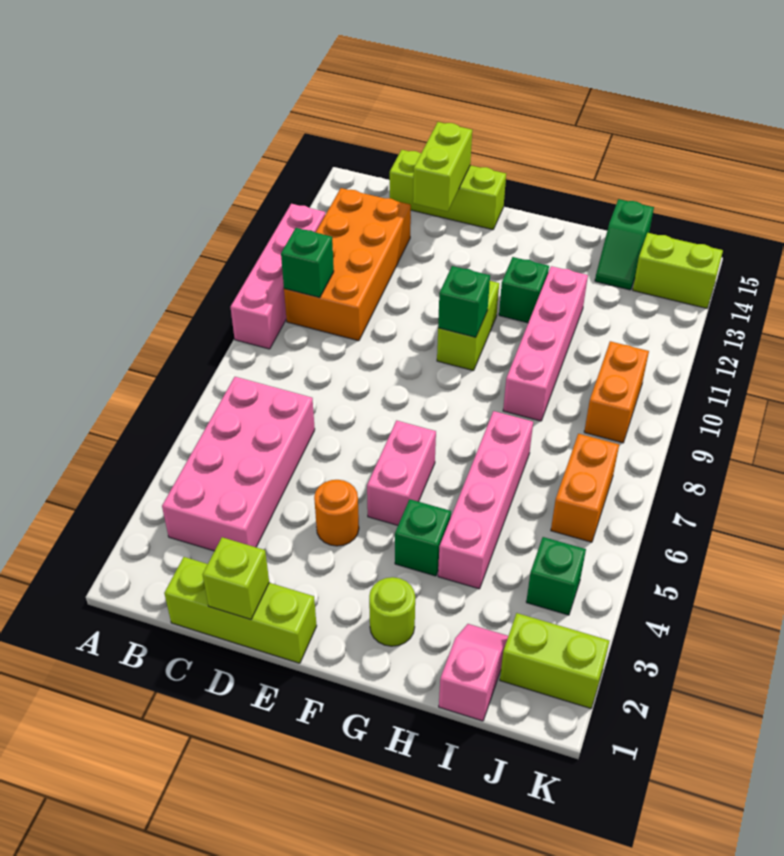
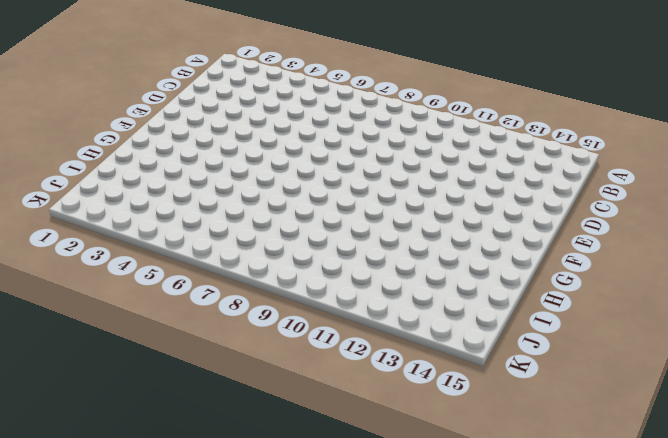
none -> pink brick A9:A12 level 1
none -> pink brick B3:C6 level 1
none -> orange brick B10:C13 level 1

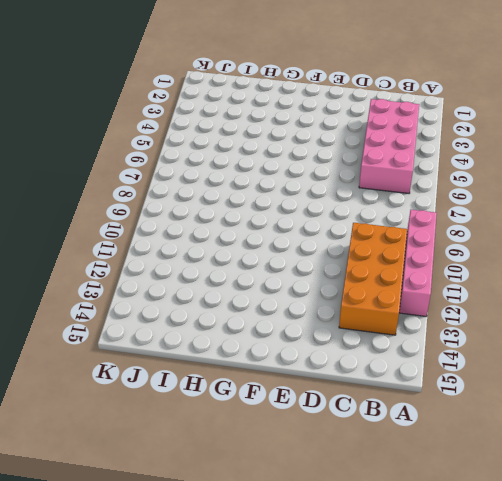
none -> lime brick C1:E1 level 1
none -> lime brick C15:E15 level 1
none -> orange round brick E4 level 1

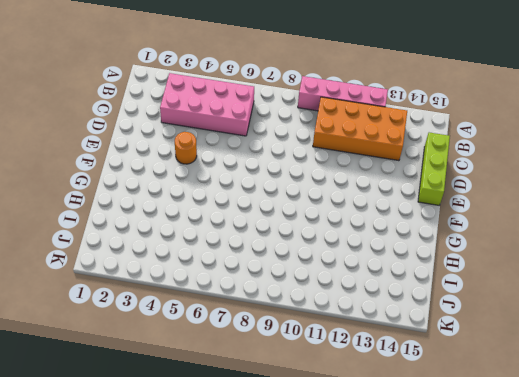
none -> lime brick C1:E1 level 1
none -> pink brick F5:F6 level 1
none -> lime brick F10:F11 level 1

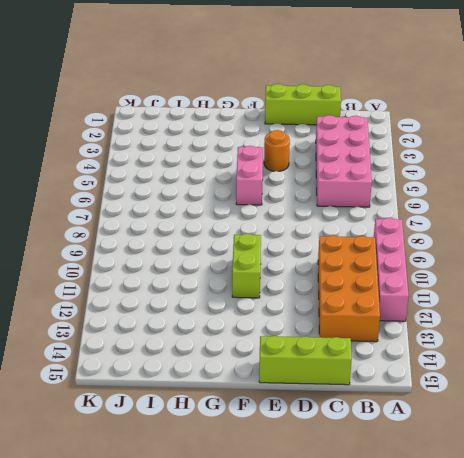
none -> lime round brick G2 level 1
none -> green brick G4 level 1
none -> green brick G12 level 1

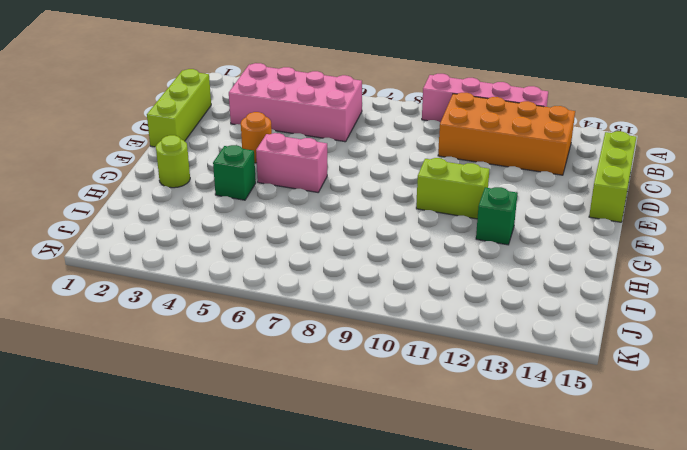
none -> pink brick H4:H7 level 1
none -> pink brick H9:H12 level 1
none -> pink slope I1:I2 level 1 top 1

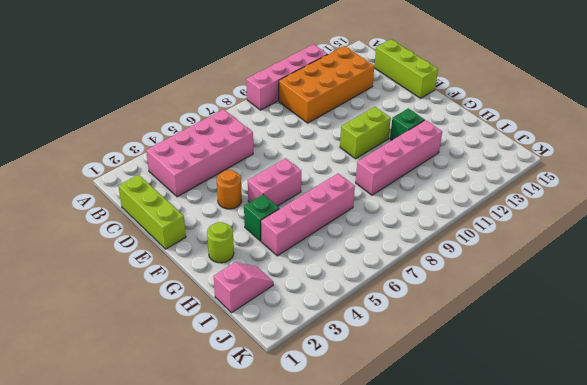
none -> green slope I14:I15 level 1 top 15
none -> lime brick J2:K2 level 1
none -> green brick J4 level 1

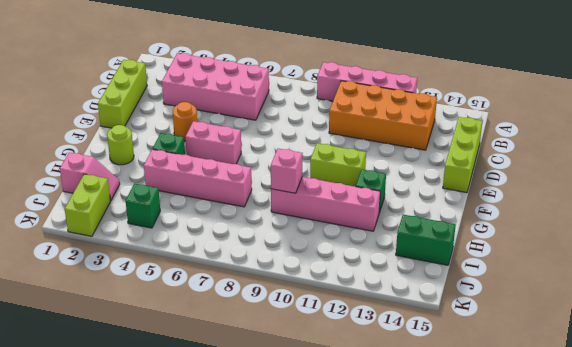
pink brick H9 level 2 -> none
green brick I14:I15 level 1 -> green slope I14:I15 level 1 top 15
none -> orange brick J6:J7 level 1
none -> orange brick J9:J10 level 1
none -> lime brick J14:K14 level 1

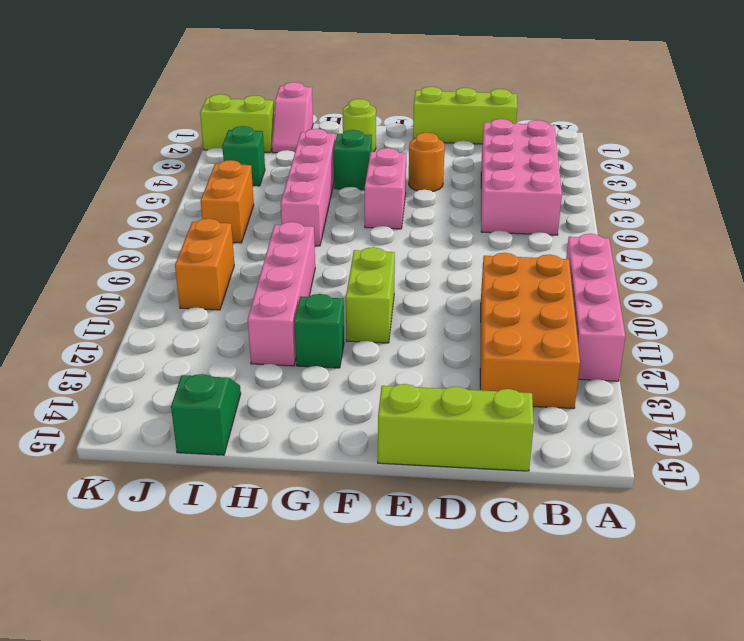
none -> lime brick J14:K14 level 1
none -> green brick B10 level 2
none -> lime brick D1 level 2

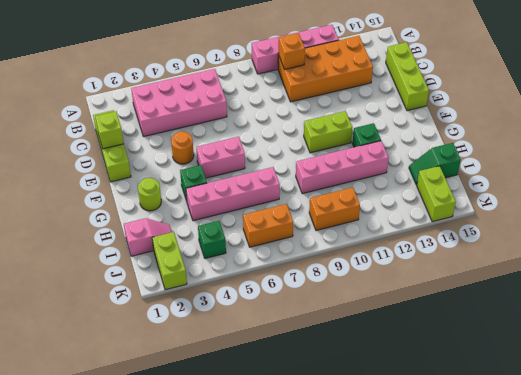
orange brick B10 level 2 -> green brick B10 level 2
none -> lime brick D14:D15 level 2
none -> green brick F10 level 2

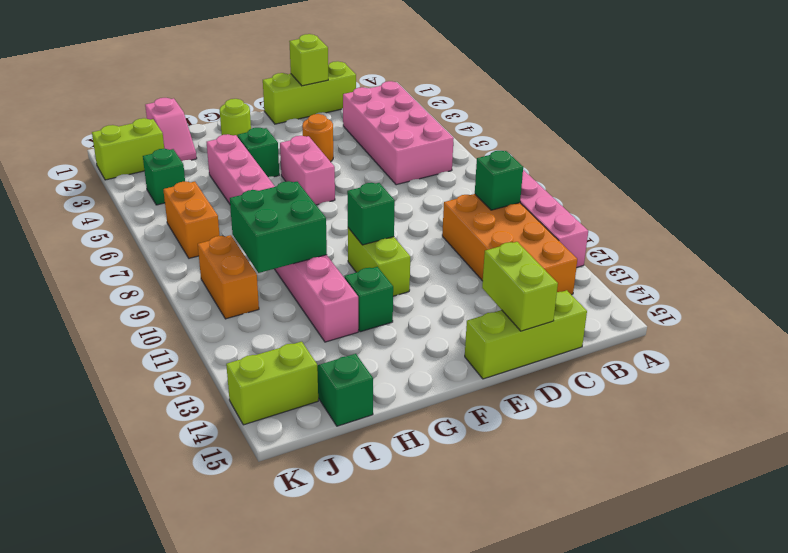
green brick H9:I10 level 2 -> none

